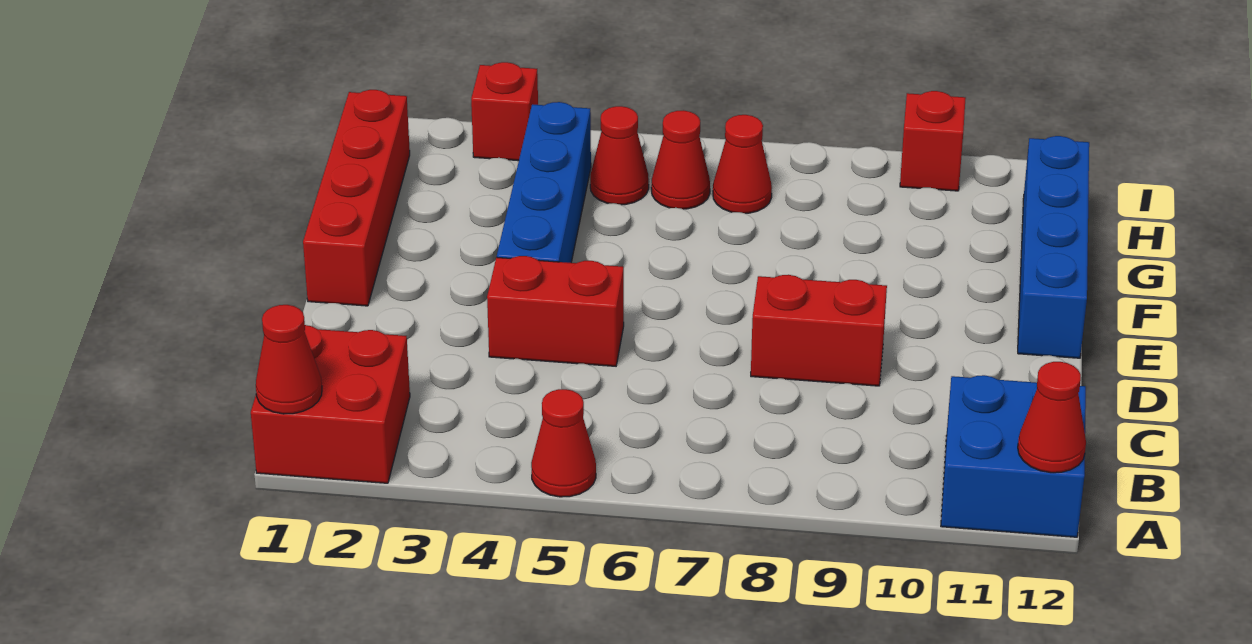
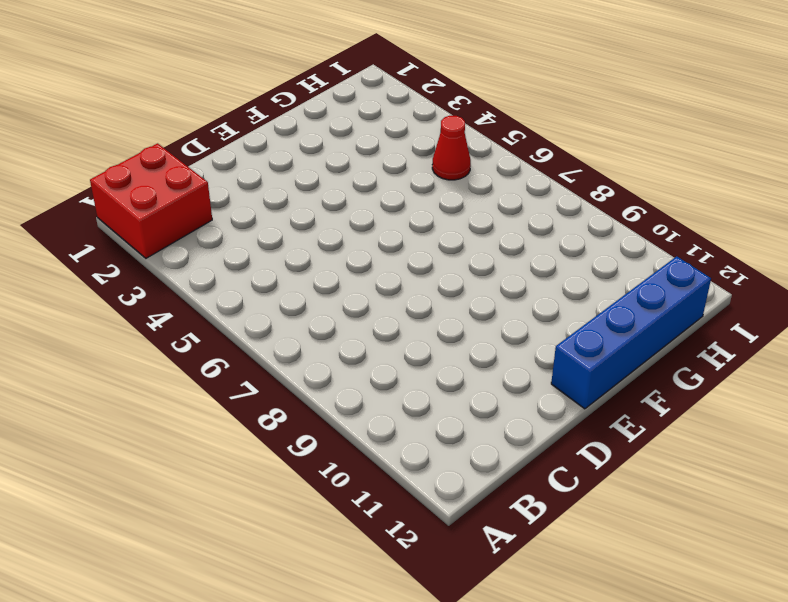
none -> red cone A5 level 1
none -> blue brick A11:B12 level 1
none -> red brick D4:D5 level 1

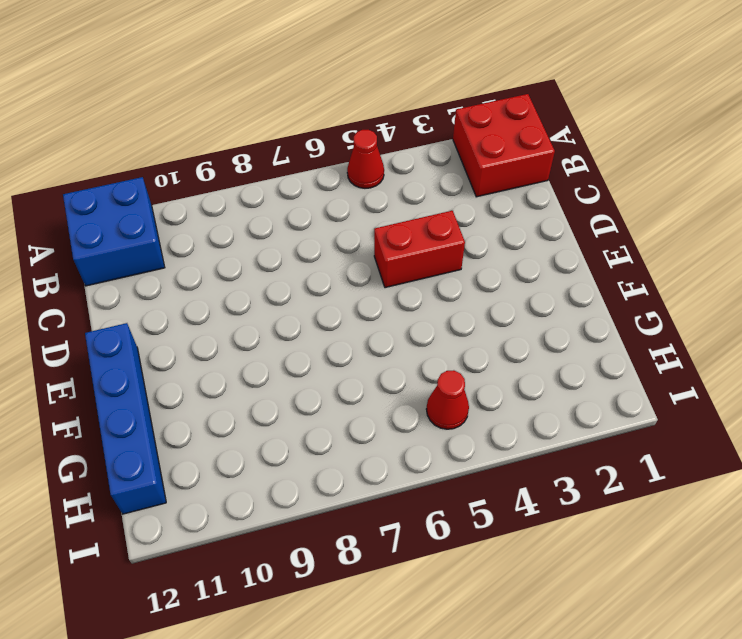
none -> red brick D8:D9 level 1
none -> red brick E1:H1 level 1
none -> blue brick E4:H4 level 1

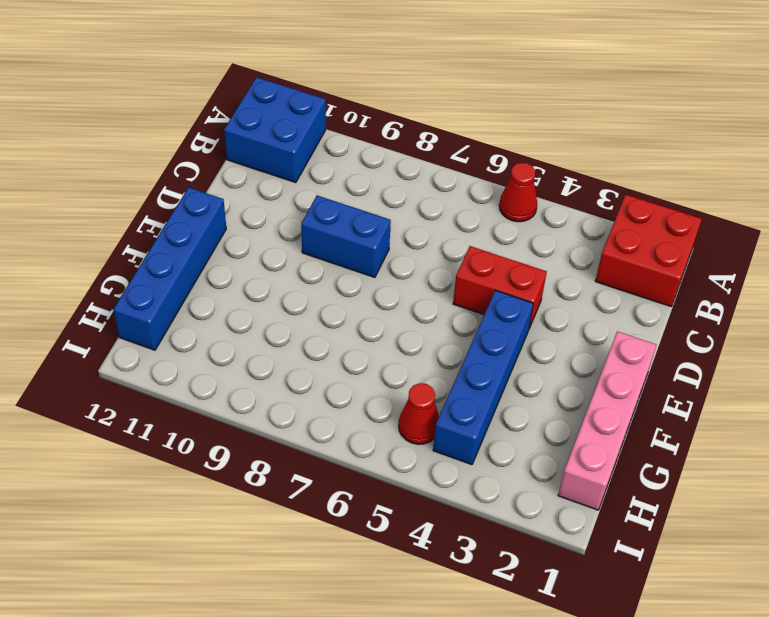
blue brick D8:D9 level 1 -> red brick D8:D9 level 1
pink brick E1:H1 level 1 -> red brick E1:H1 level 1
none -> red cone H6 level 1
none -> red cone H7 level 1
none -> red brick I3 level 1

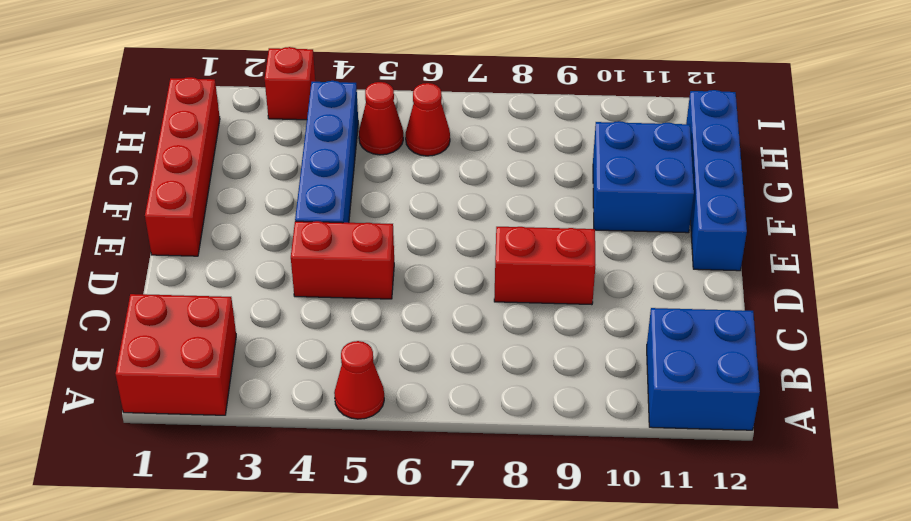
blue brick F10:G11 level 1 -> none
none -> red cone H7 level 1
none -> red brick I10 level 1
none -> red cone A1 level 2

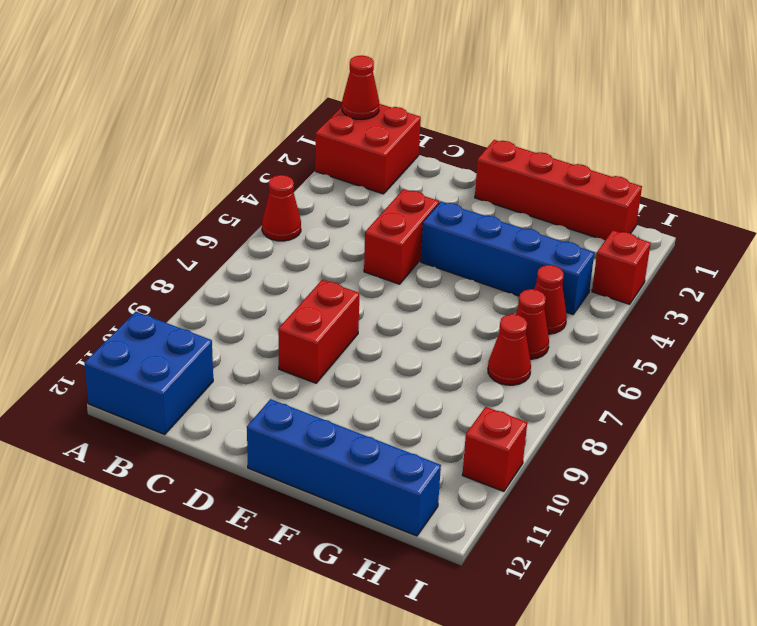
none -> red cone A12 level 2

